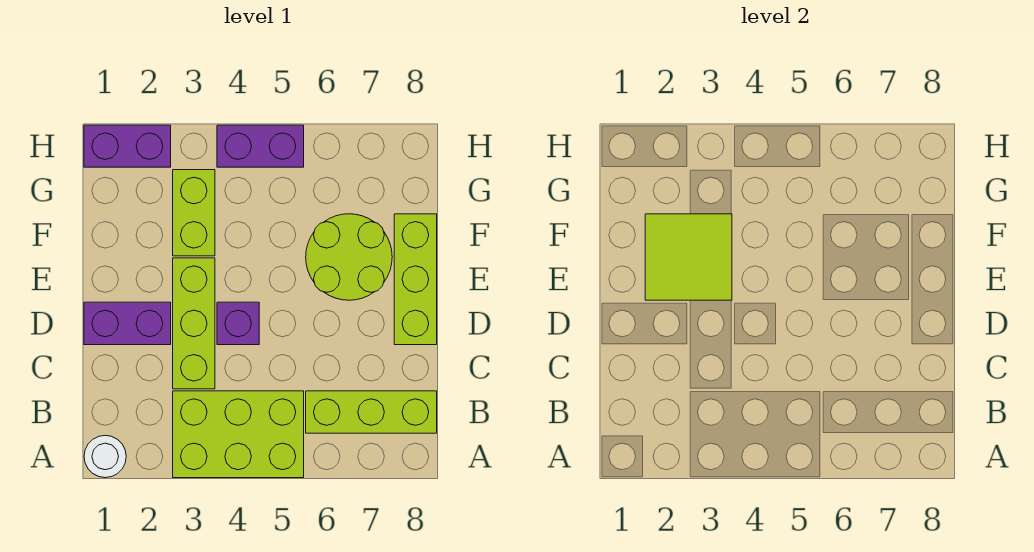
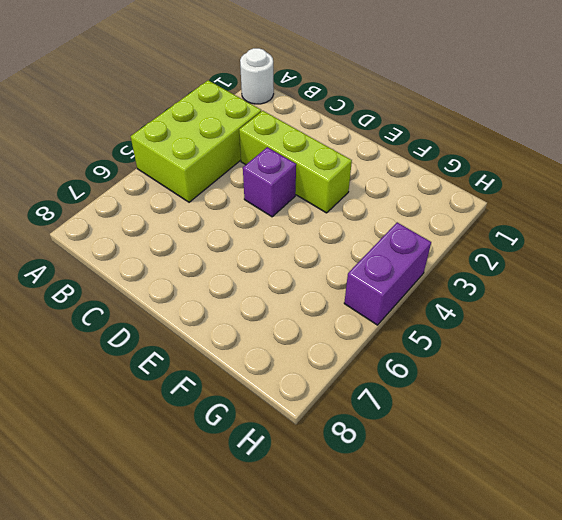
none -> lime brick B6:B8 level 1
none -> purple brick D1:D2 level 1
none -> lime brick D8:F8 level 1

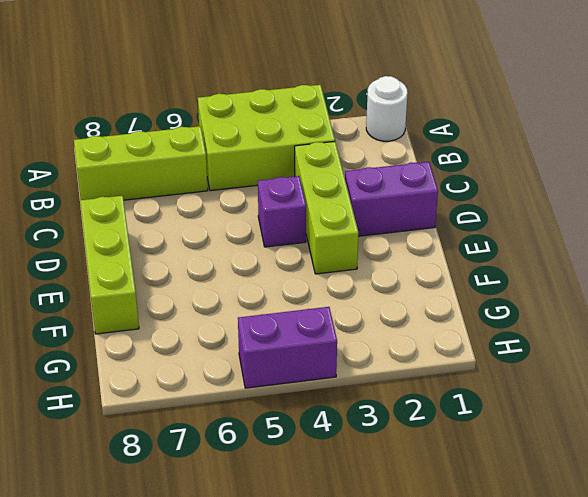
none -> lime round brick E6:F7 level 1
none -> lime brick F3:G3 level 1
none -> purple brick H1:H2 level 1

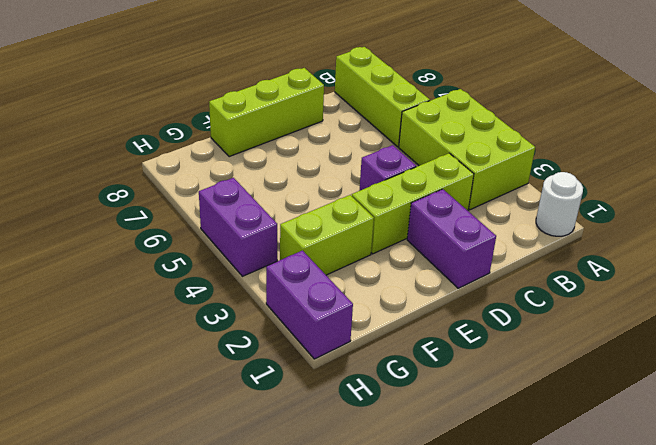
none -> lime round brick E6:F7 level 1
none -> lime tile E2:F3 level 2

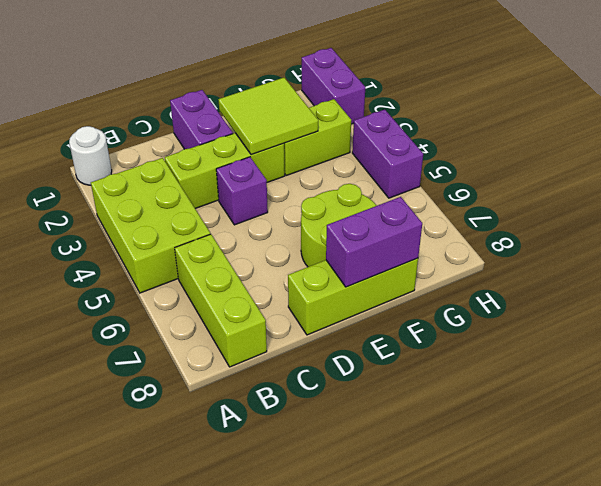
purple brick E8:F8 level 2 -> none

